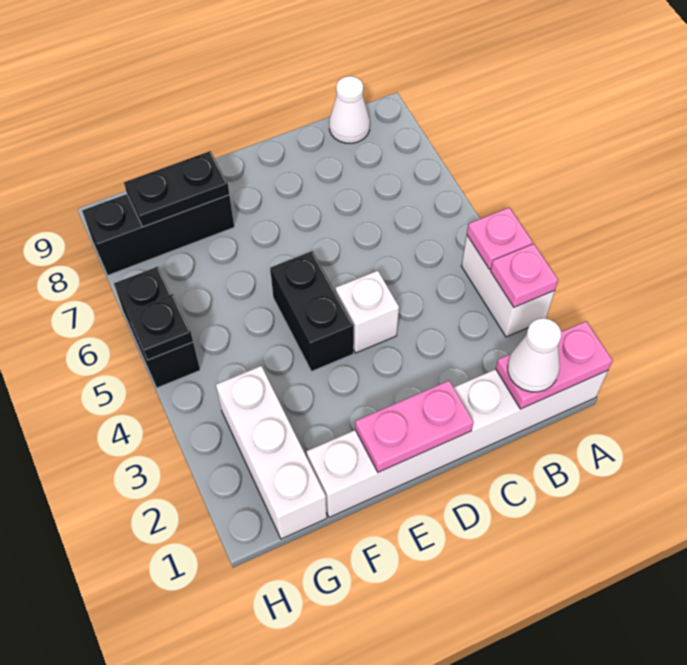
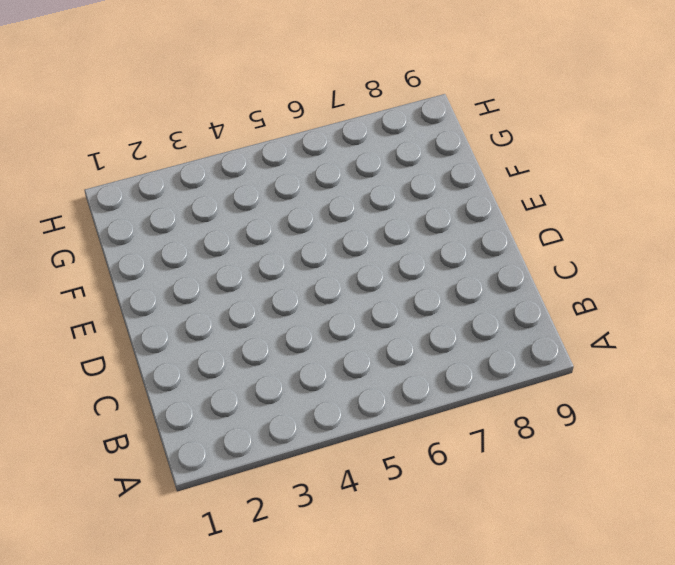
none -> white brick A1:F1 level 1
none -> white brick A3:A4 level 1
none -> white cone B9 level 1

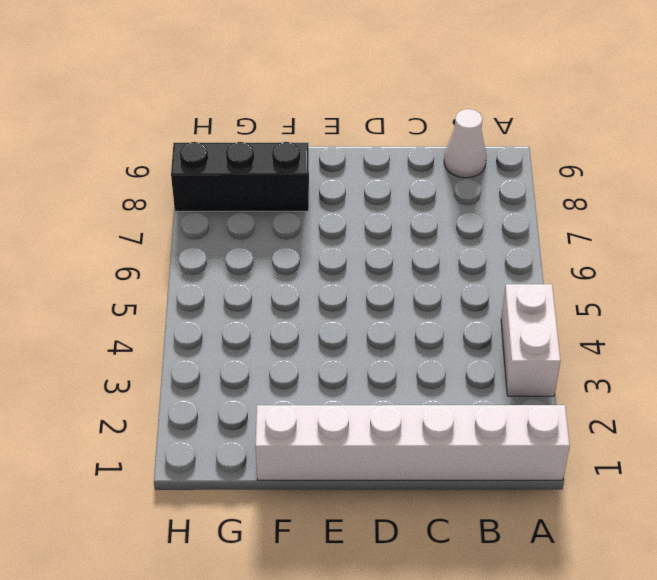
none -> white brick D4 level 1
none -> black brick E4:E5 level 1
none -> white brick G1:G3 level 1

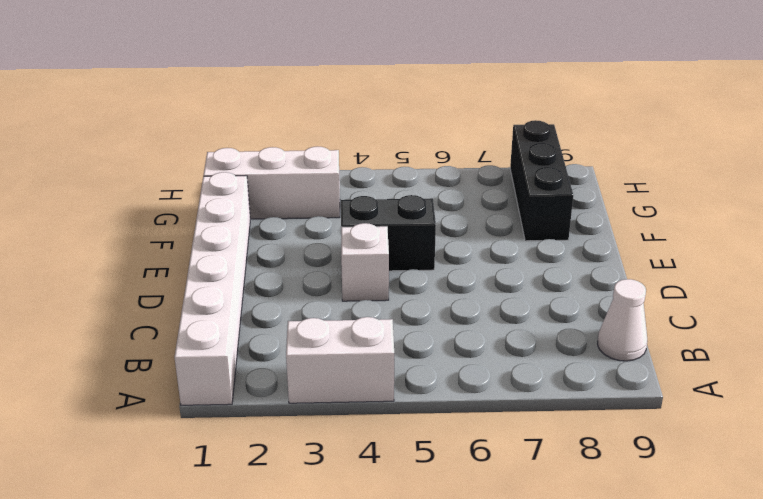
none -> black brick H5:H6 level 1
none -> pink plate A1:B1 level 2
none -> pink plate A3 level 2

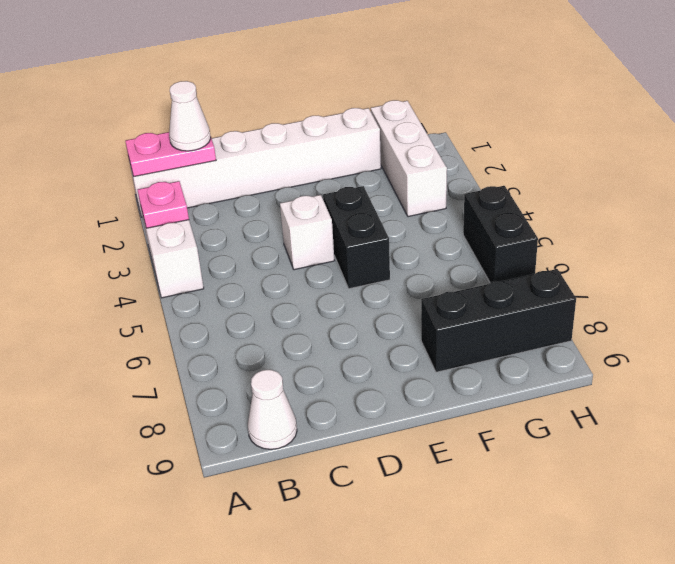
none -> pink plate A4 level 2
none -> pink plate D1:E1 level 2
none -> black plate F8:G8 level 2

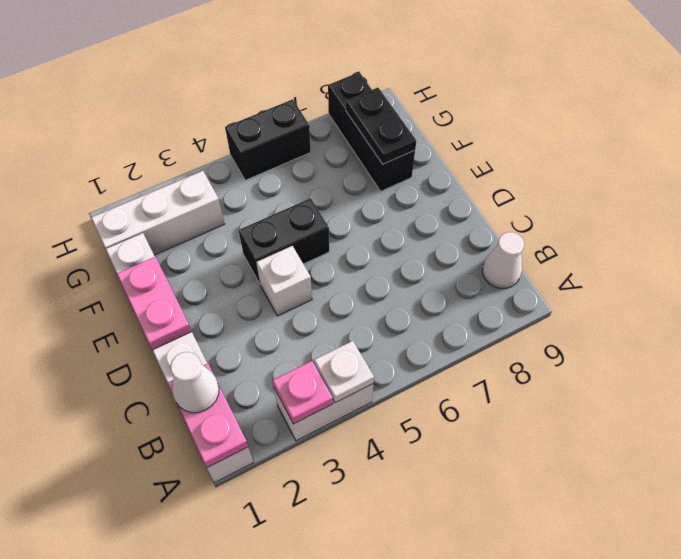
white plate A4 level 2 -> pink plate A4 level 2
none -> black plate H5 level 2

